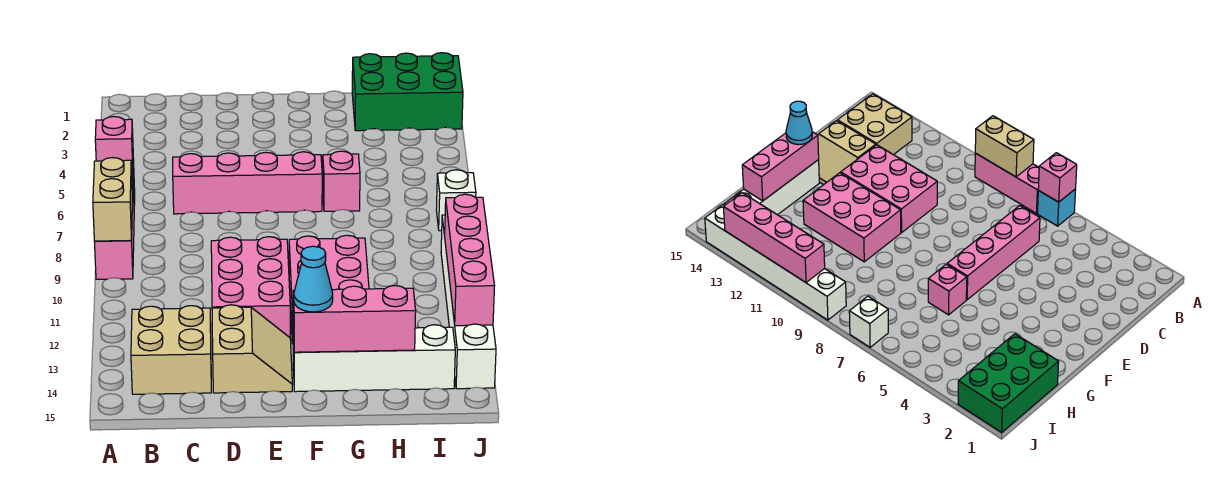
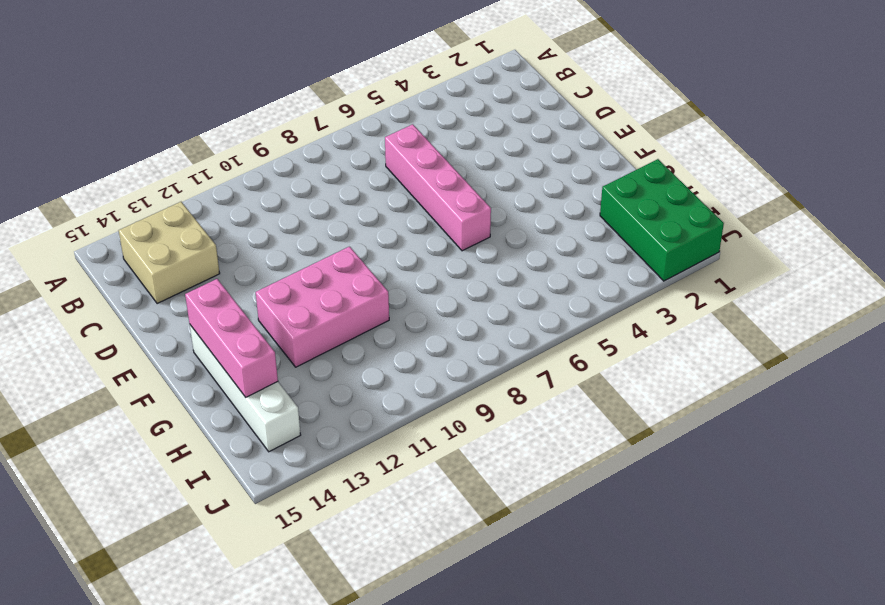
none -> cyan brick A6 level 1
none -> pink brick A7:A9 level 1
none -> pink brick D10:E12 level 1

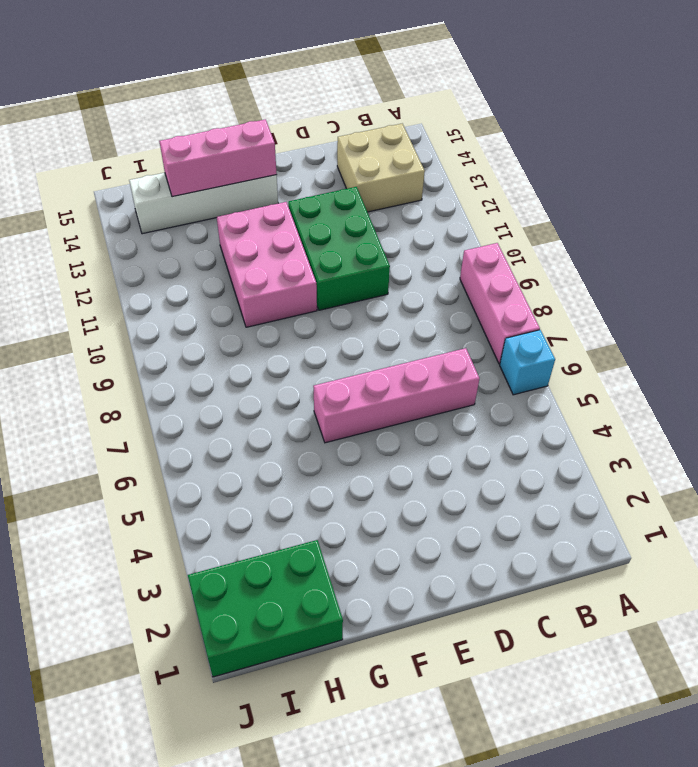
green brick D10:E12 level 1 -> pink brick D10:E12 level 1
none -> tan slope D13:E14 level 1 top D
none -> pink brick G6 level 1
none -> white brick J7 level 1

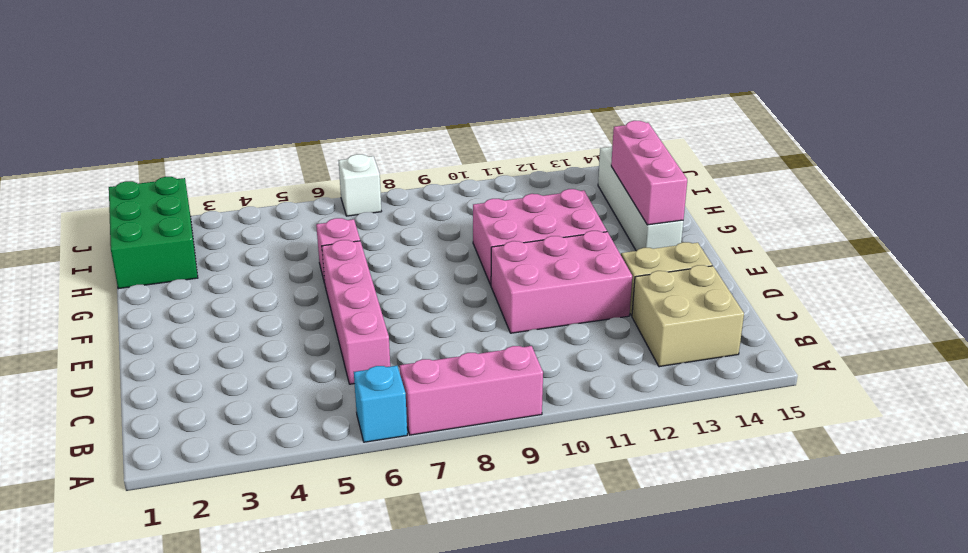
none -> white brick J9:J14 level 1
none -> pink brick A6 level 2
none -> tan brick A8:A9 level 2

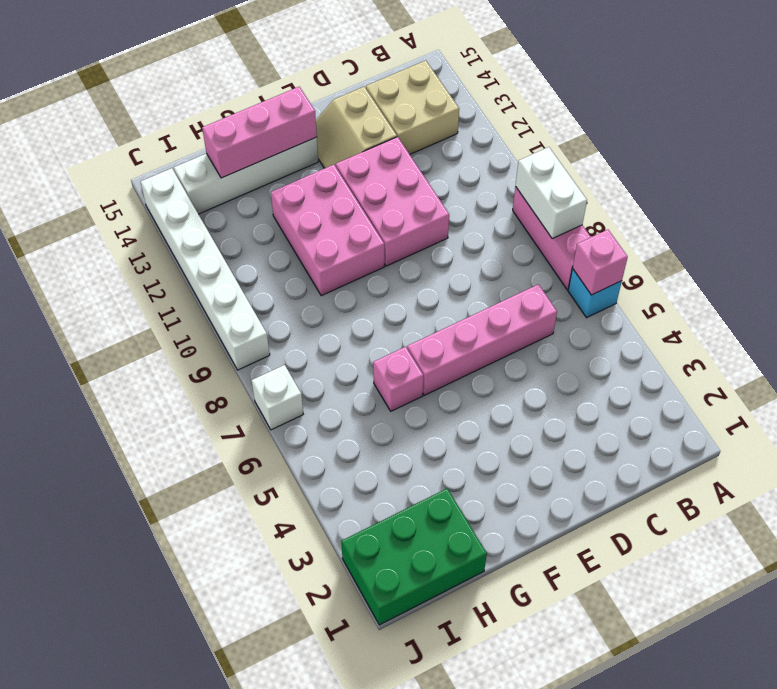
white brick A8:A9 level 2 -> tan brick A8:A9 level 2
none -> pink brick J10:J13 level 2
none -> cyan cone F14 level 3

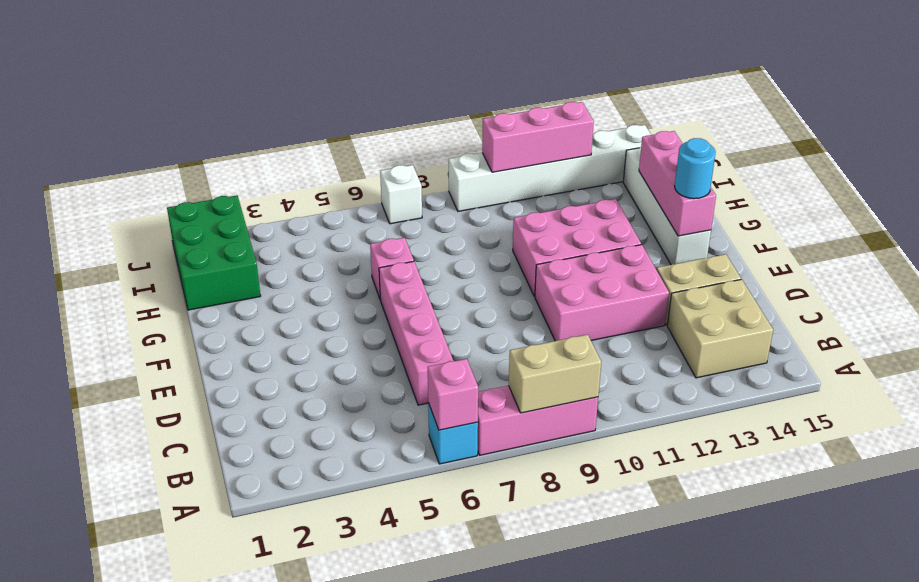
cyan round brick F14 level 3 -> cyan cone F14 level 3
pink brick J10:J12 level 2 -> pink brick J10:J13 level 2

